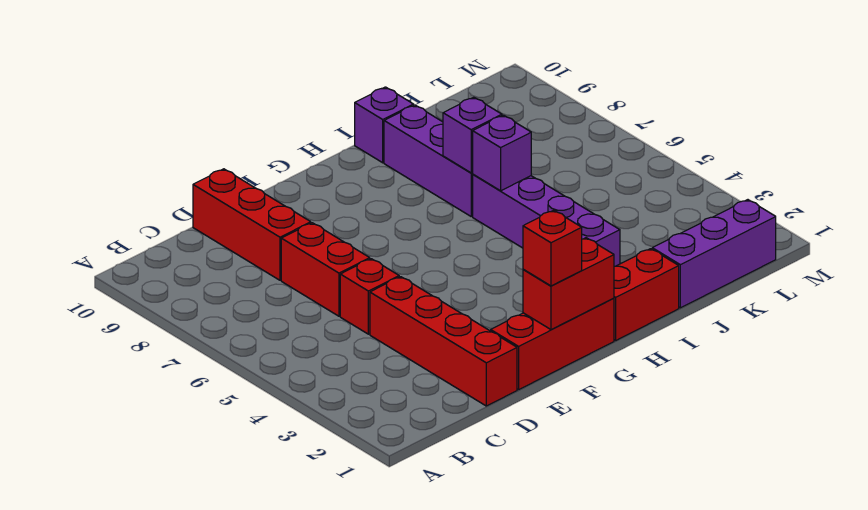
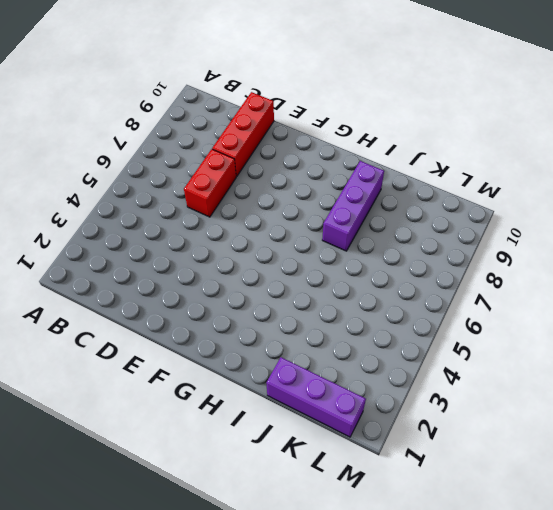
none -> red brick D1:D4 level 1
none -> red brick D5 level 1
none -> red brick E1:G1 level 1

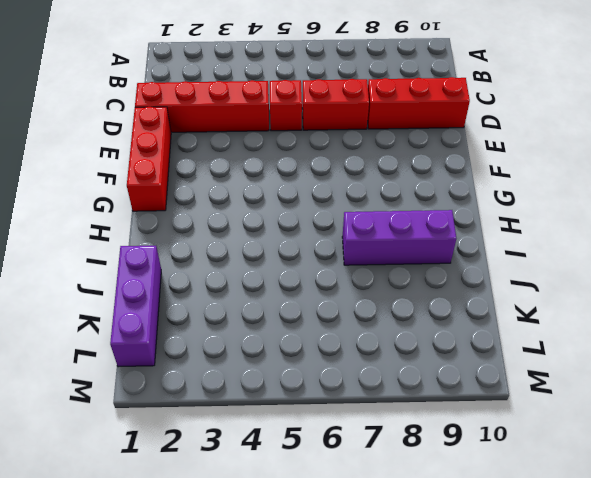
none -> red brick H1:I1 level 1
none -> purple brick I3:I6 level 1
none -> purple brick I10 level 1

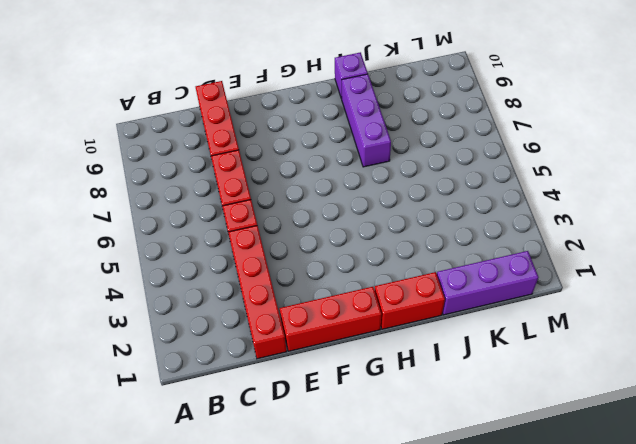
none -> purple brick I3:I6 level 1
none -> red brick F1:G1 level 2
none -> purple brick I6 level 2

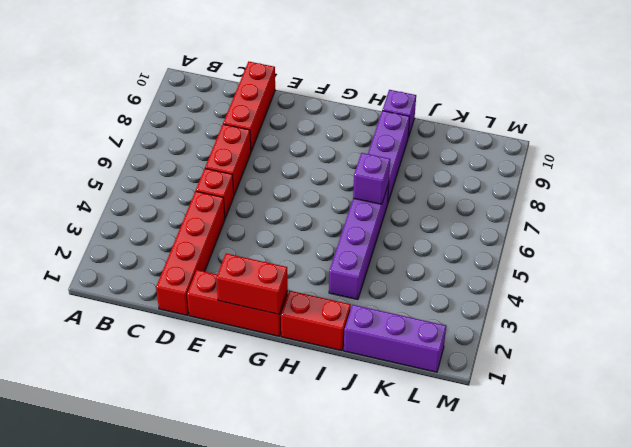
none -> purple brick I7 level 2
none -> red brick F1 level 3

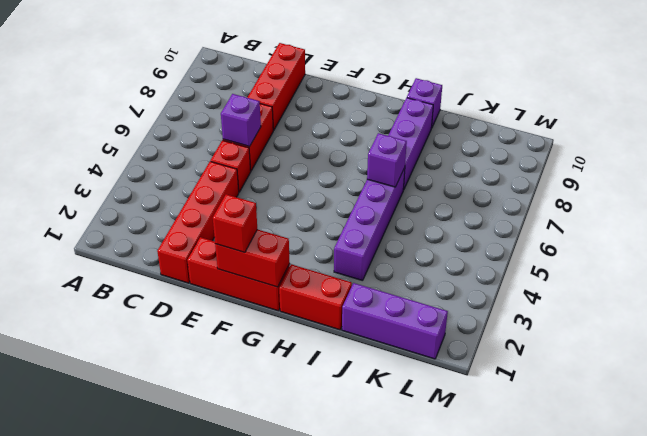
purple brick D6 level 2 -> purple brick I7 level 2

